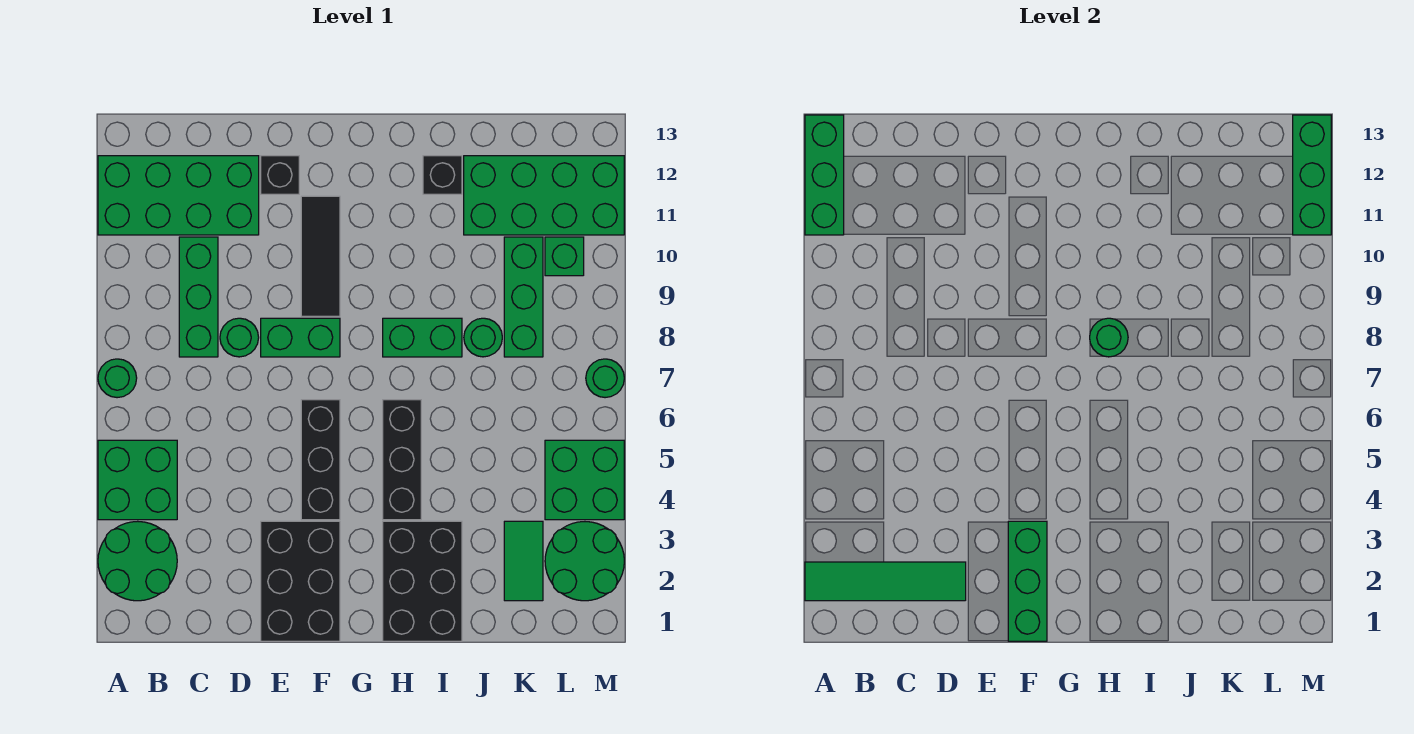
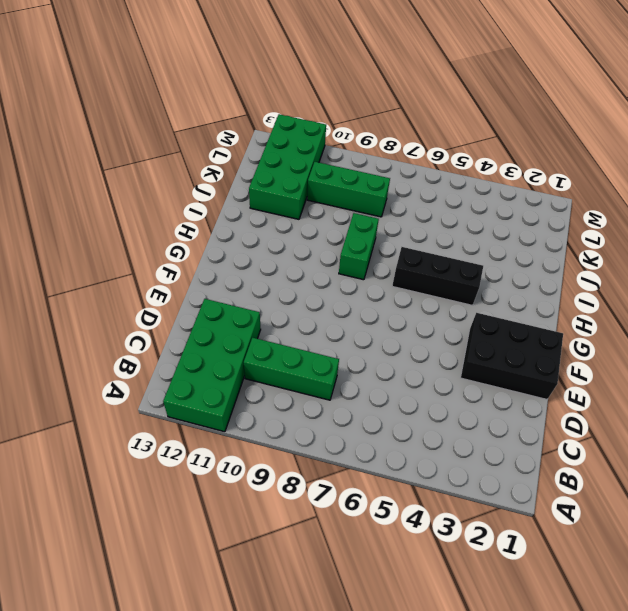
none -> green round brick A2:B3 level 1
none -> green brick A4:B5 level 1
none -> green round brick A7 level 1

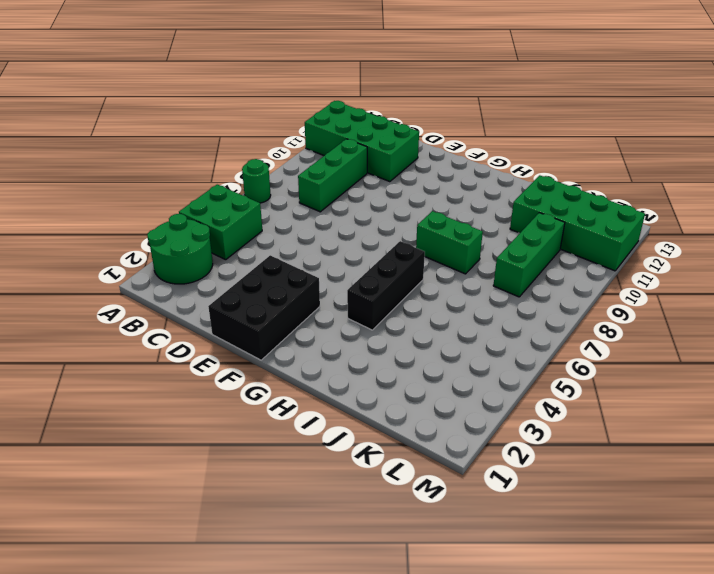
none -> green round brick D8 level 1
none -> green brick E8:F8 level 1
none -> black brick E12 level 1

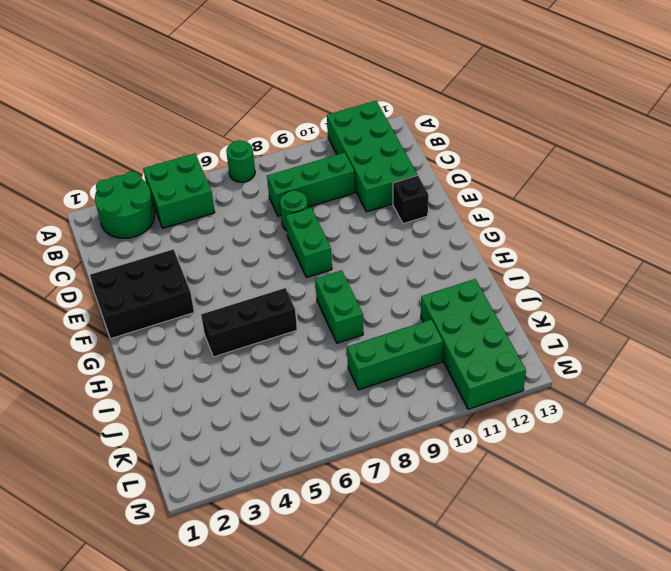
none -> black brick F4:F6 level 1
none -> black tile F9:F11 level 1
none -> black brick H1:I3 level 1

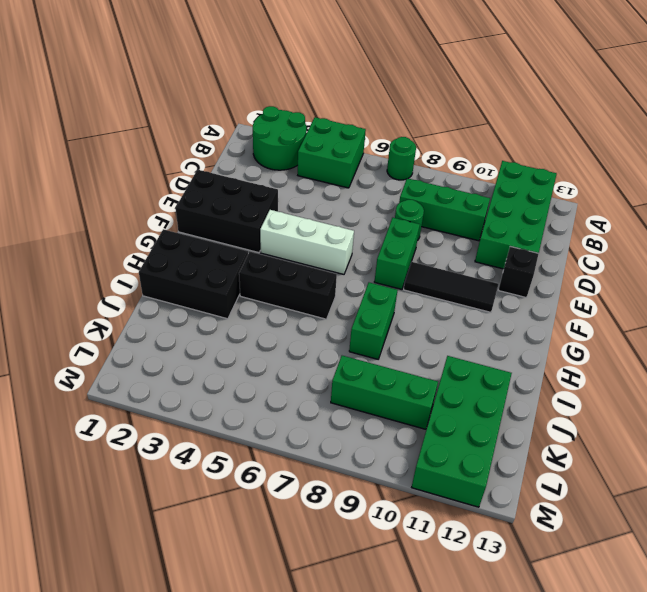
white brick F4:F6 level 1 -> black brick F4:F6 level 1
none -> black brick I12 level 1
none -> green round brick J8 level 1
none -> green tile K2:K3 level 1

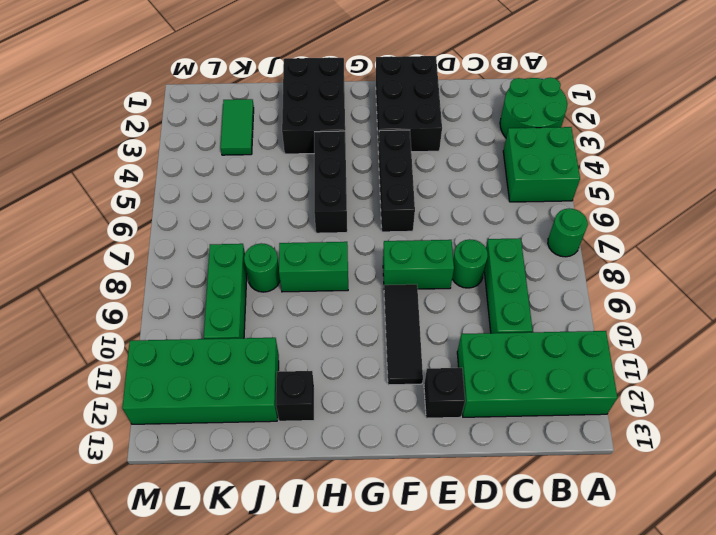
none -> green round brick L2:M3 level 1
none -> green brick L4:M5 level 1
none -> green brick L10 level 1

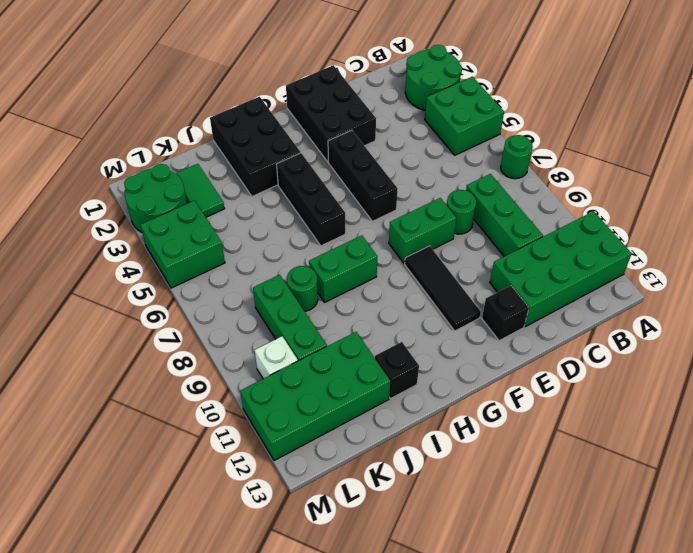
white brick L10 level 1 -> green brick L10 level 1
none -> green round brick M7 level 1
none -> green tile A2:D2 level 2
none -> green brick A11:A13 level 2

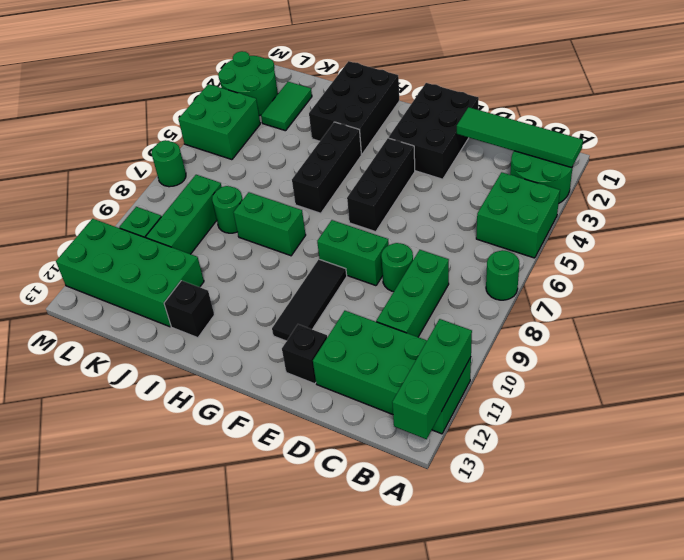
none -> green brick F1:F3 level 2
none -> green round brick H8 level 2
none -> green brick M11:M13 level 2

